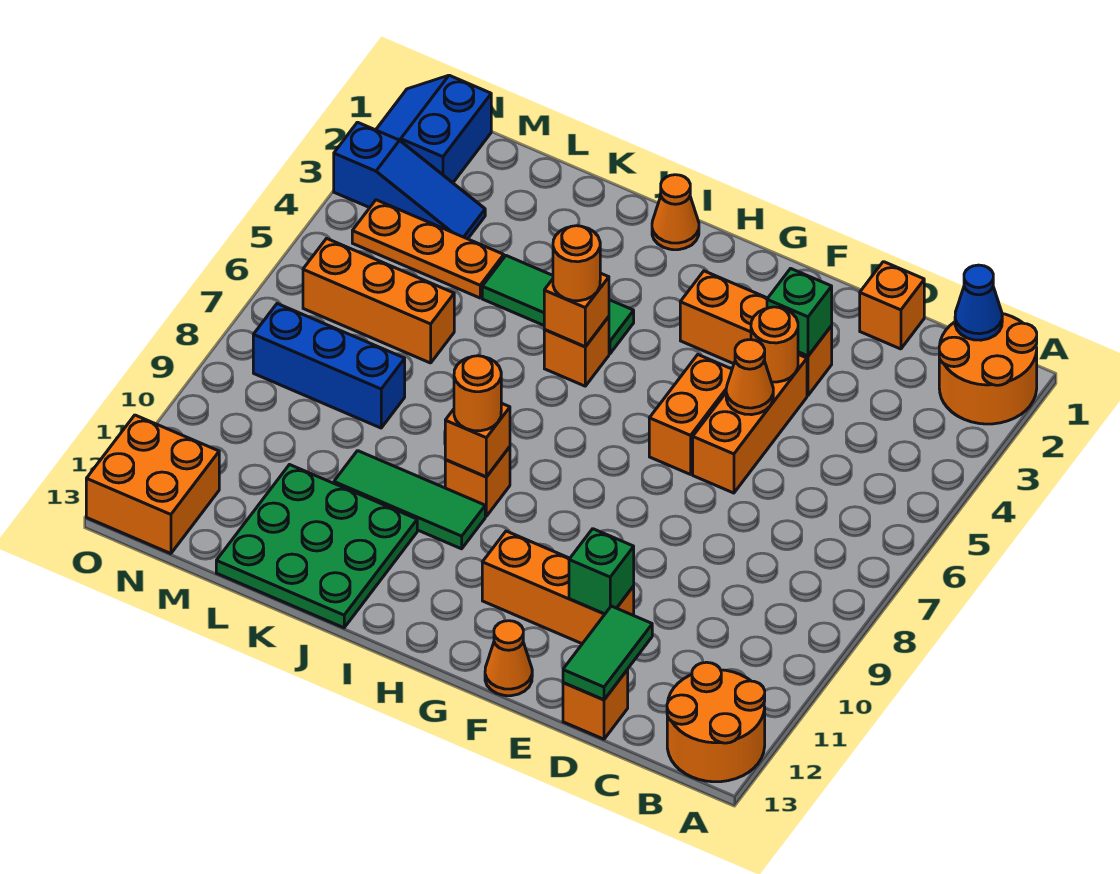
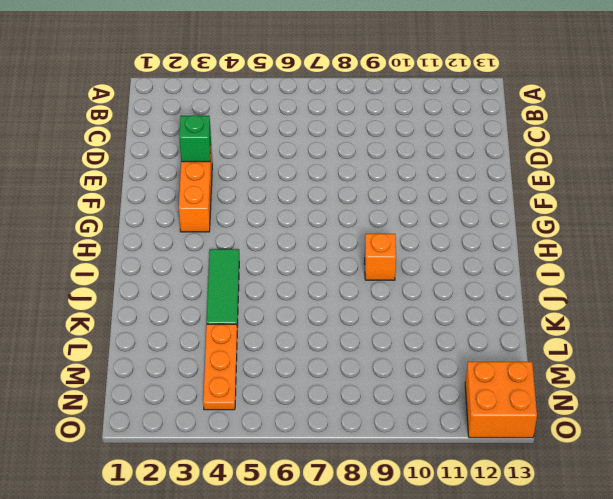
none -> orange round brick A1:B2 level 1
none -> orange round brick A12:B13 level 1
none -> orange brick D1 level 1
none -> orange brick D13 level 1

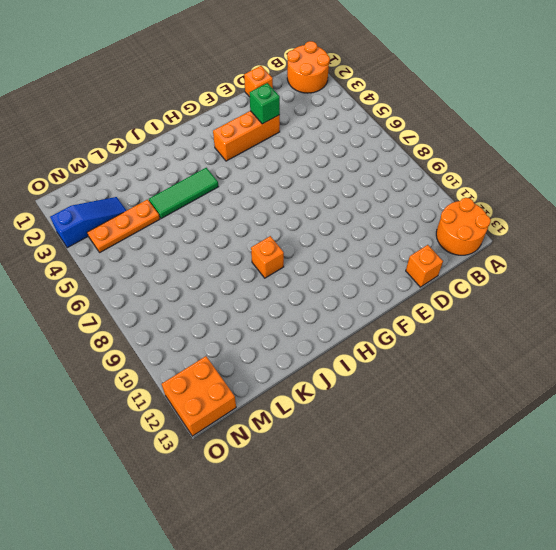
none -> orange brick E4:E6 level 1
none -> orange brick E11:G11 level 1
none -> orange brick F5:F6 level 1
none -> orange cone F13 level 1

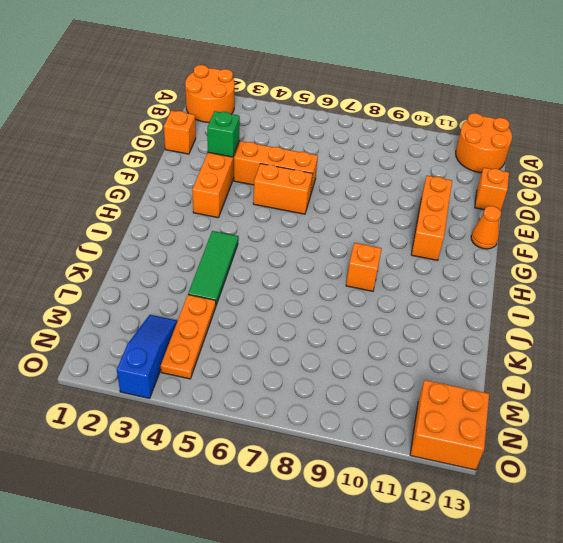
none -> orange cone I1 level 1
none -> orange brick I5 level 1
none -> green tile I10:K10 level 1
none -> green plate J11:L13 level 1

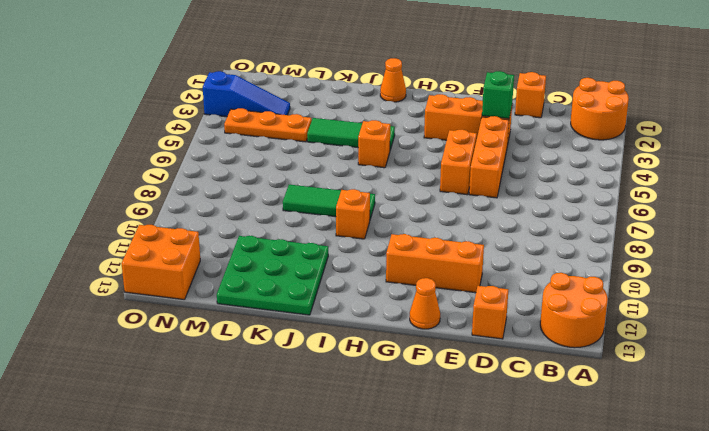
green tile I8:K8 level 1 -> green tile I10:K10 level 1
none -> orange brick L6:N6 level 1
none -> blue brick L8:N8 level 1
none -> blue slope N1:O2 level 1 top N
none -> blue cone B1 level 2

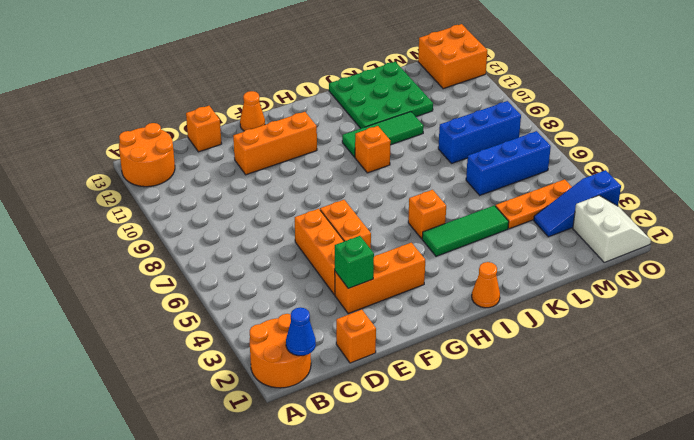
blue brick L6:N6 level 1 -> orange brick L6:N6 level 1
white slope N1:O2 level 1 top N -> blue slope N1:O2 level 1 top N
none -> green tile D12:D13 level 2
none -> orange round brick E4 level 2
none -> orange cone E5 level 2
none -> green brick E11 level 2

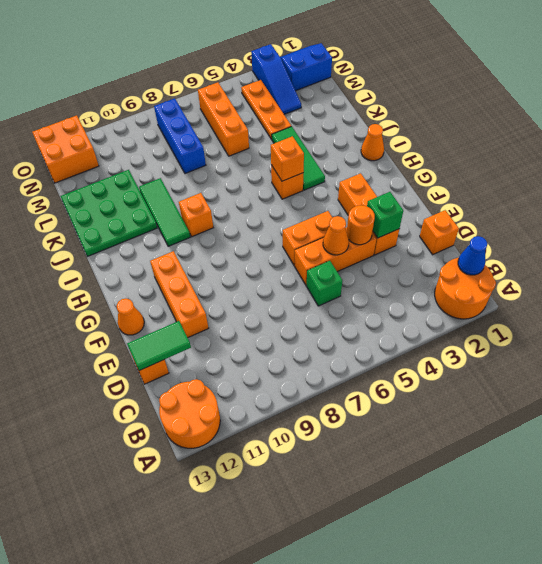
green brick D6 level 1 -> green brick E11 level 2
none -> orange brick I9 level 2
none -> orange round brick I5 level 3
none -> orange round brick I9 level 3

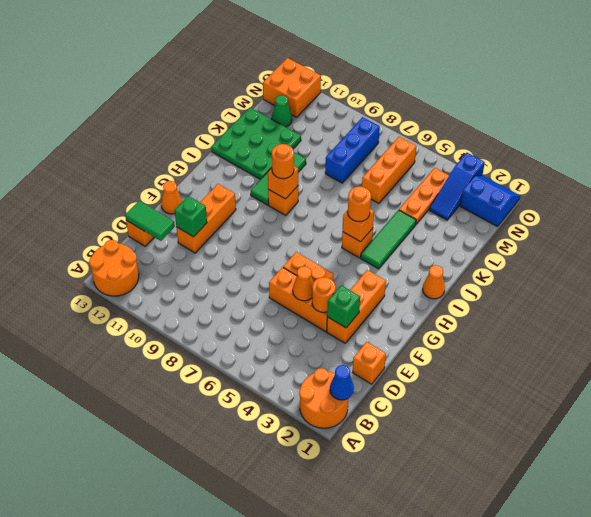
green cone M12 level 1 -> none

